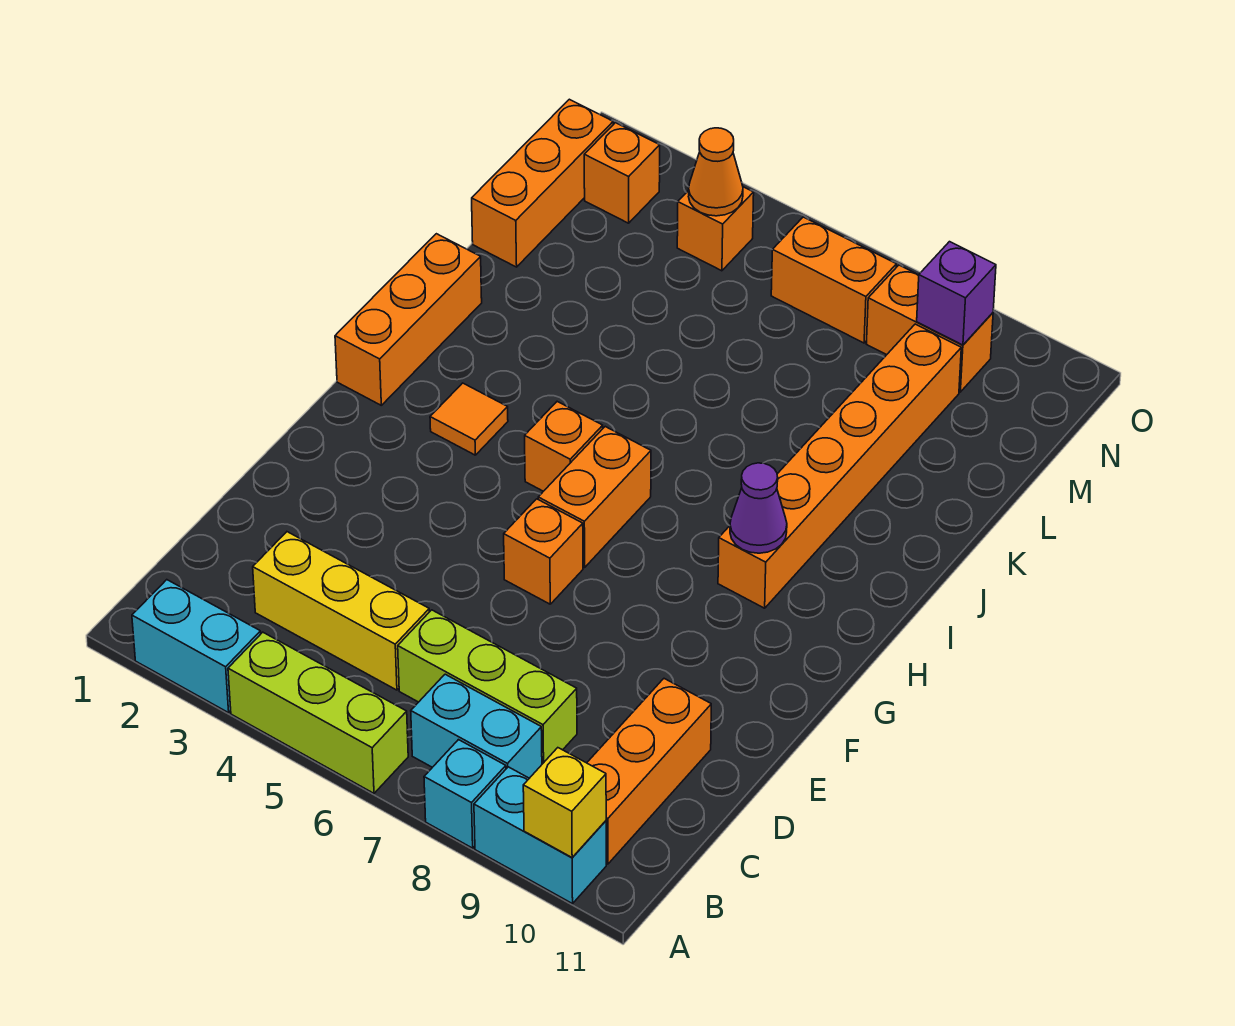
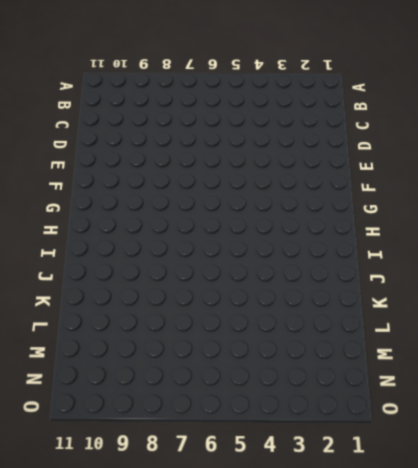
none -> cyan brick A2:A3 level 1
none -> lime brick A4:A6 level 1
none -> cyan brick A8 level 1

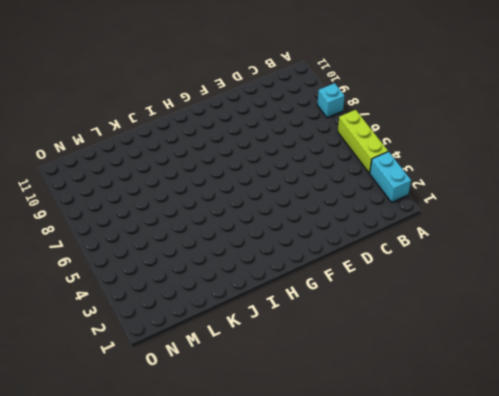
none -> cyan brick A9:A10 level 1
none -> cyan brick B7:B8 level 1
none -> orange brick B10:D10 level 1

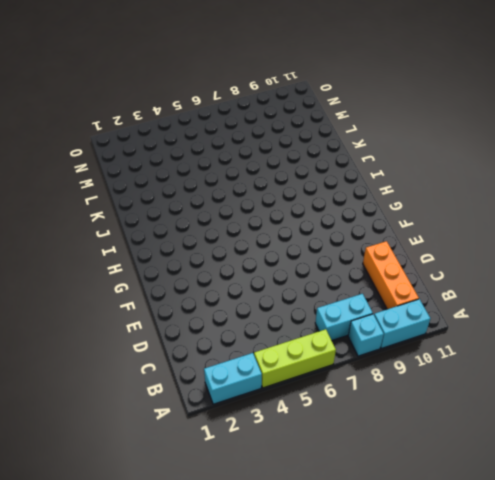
none -> yellow brick C3:C5 level 1
none -> lime brick C6:C8 level 1
none -> orange brick F6 level 1

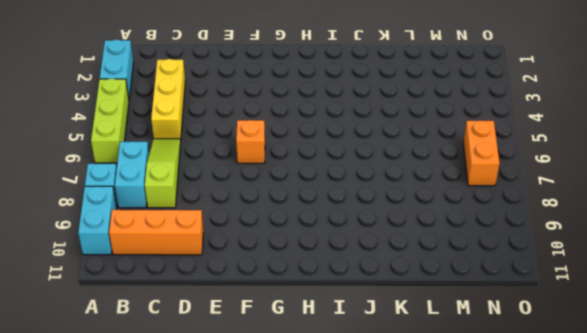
lime slope C6:C8 level 1 top 8 -> lime brick C6:C8 level 1
none -> orange brick G6:H6 level 1
none -> orange brick H1:J1 level 1
none -> orange tile H3 level 1

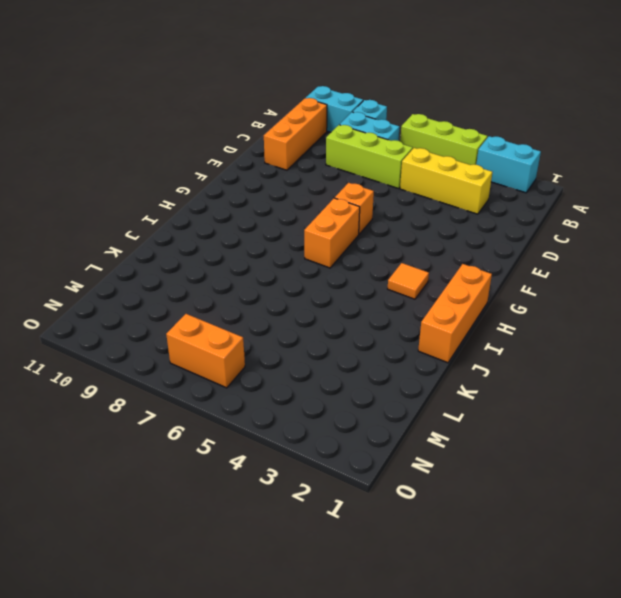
none -> orange brick H5 level 1
none -> orange brick H9:M9 level 1
none -> orange brick L1:N1 level 1

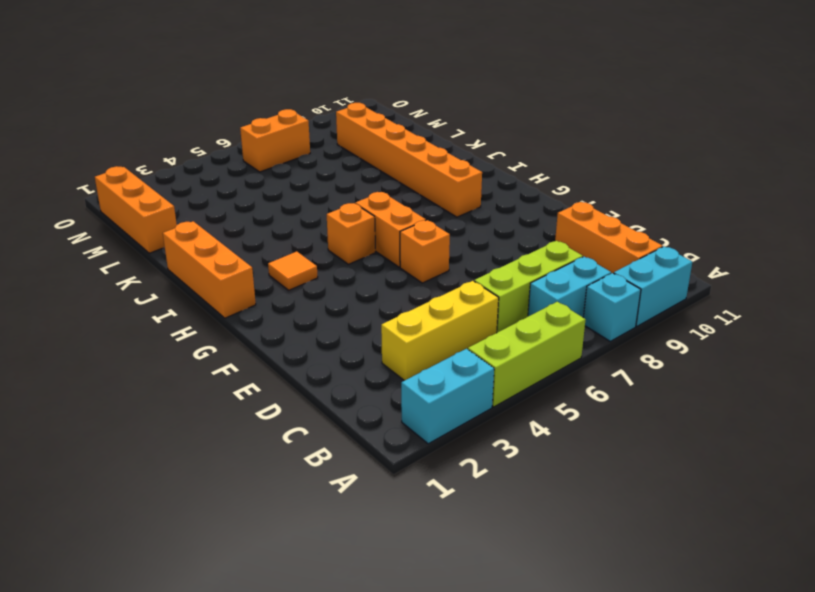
none -> orange brick N2 level 1
none -> orange brick N4 level 1
none -> orange brick N8:N9 level 1

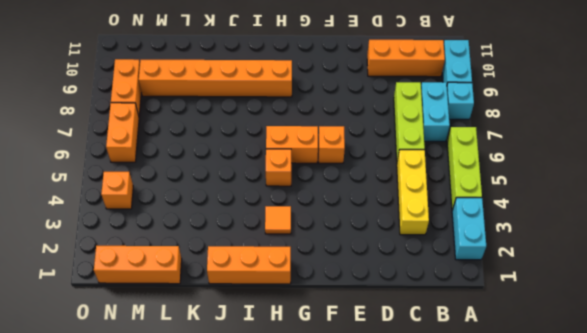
none -> orange brick N2 level 1
none -> yellow brick A10 level 2
none -> purple cone H9 level 2

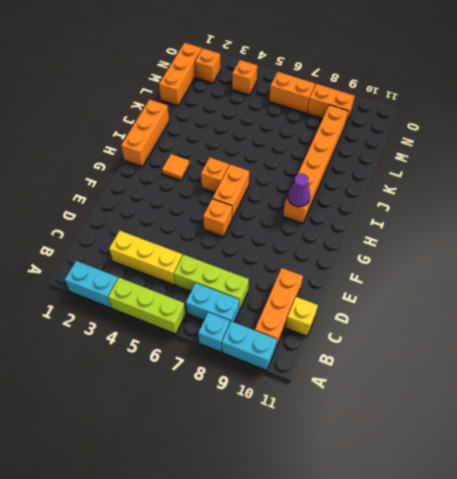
yellow brick C11 level 1 -> yellow brick A10 level 2
none -> orange cone N4 level 2
none -> purple brick N9 level 2

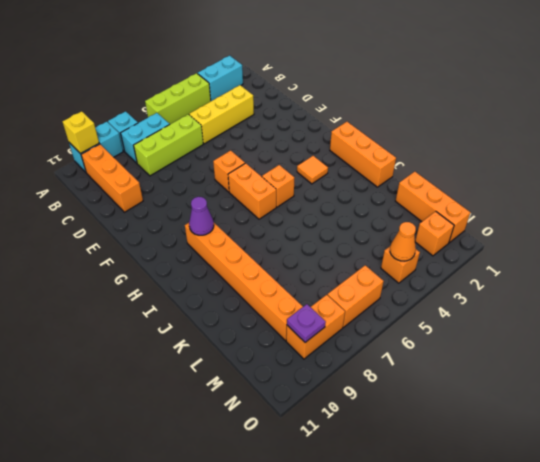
purple plate N9 level 2 -> purple brick N9 level 2

